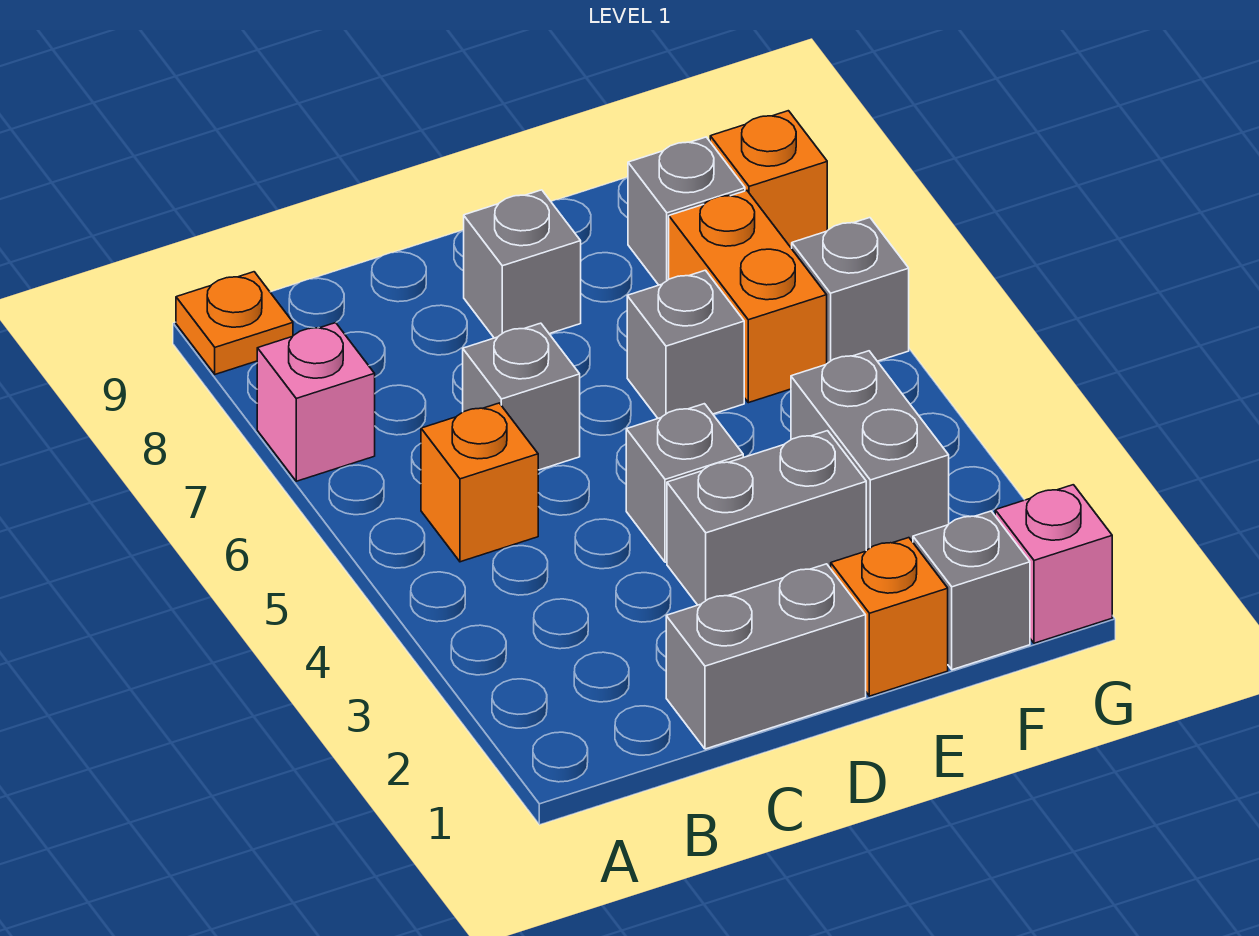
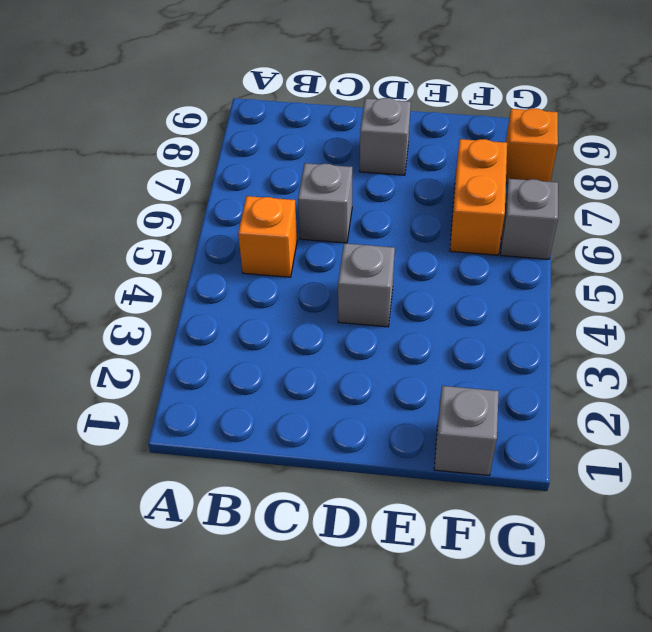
none -> pink brick A7 level 1
none -> orange plate A9 level 1
none -> grey brick C1:D1 level 1

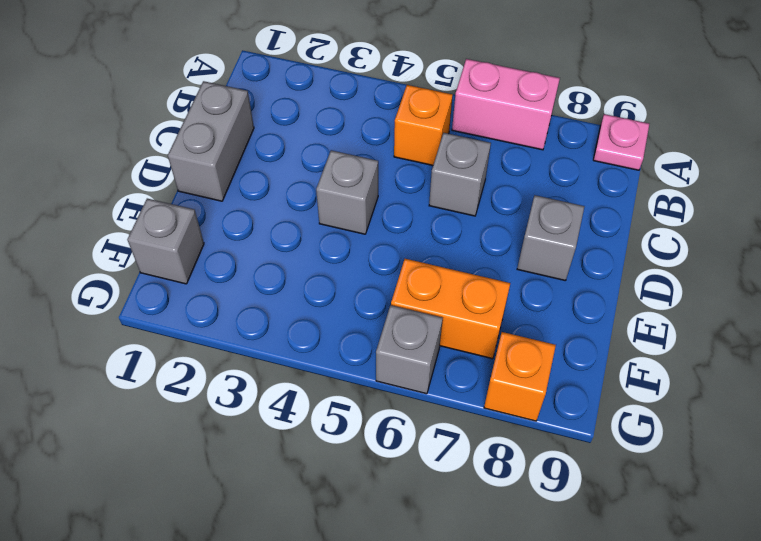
pink brick A6:A7 level 1 -> pink brick A7 level 1
pink plate A9 level 1 -> orange plate A9 level 1
none -> grey brick D3:E3 level 1
none -> orange brick E1 level 1
none -> grey brick E6 level 1

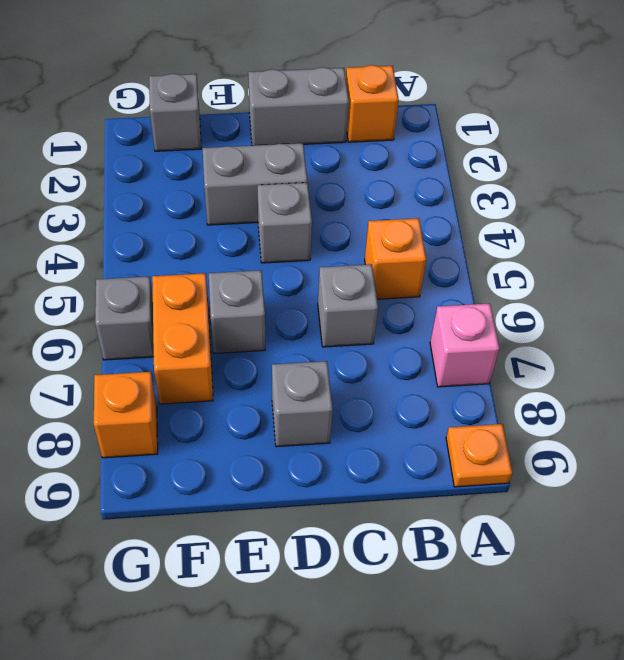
orange brick B1 level 1 -> orange brick E1 level 1
none -> grey brick F3:F4 level 1
none -> grey brick F8 level 1
none -> pink brick G1 level 1

